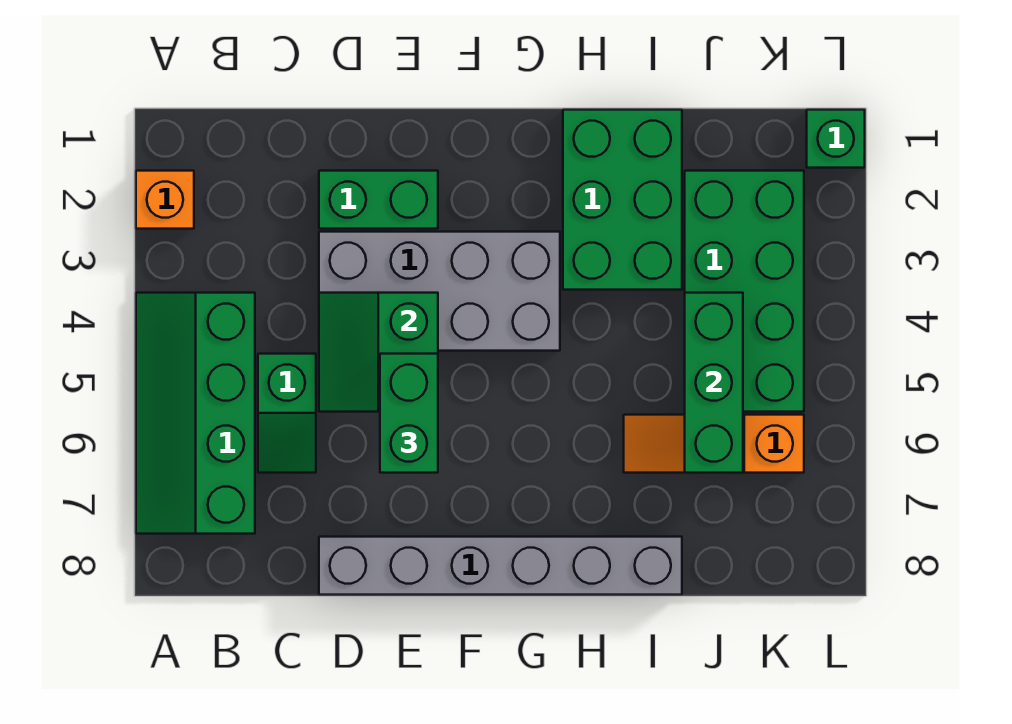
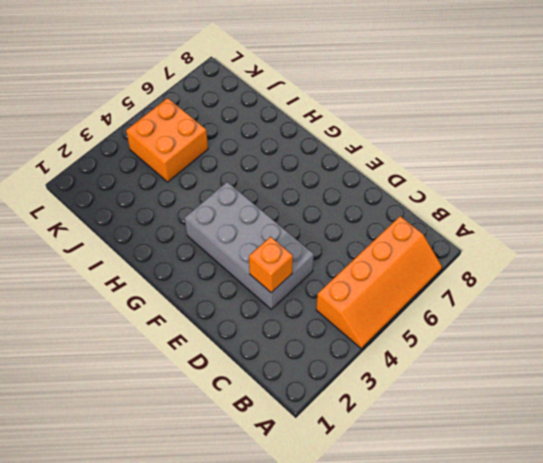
orange slope A4:B7 level 1 top B -> green slope A4:B7 level 1 top B
orange brick D3 level 2 -> orange brick A2 level 1
orange brick J4:K5 level 1 -> green brick J2:K5 level 1
none -> green slope C5:C6 level 1 top 5
none -> green brick D2:E2 level 1
none -> grey brick D8:I8 level 1

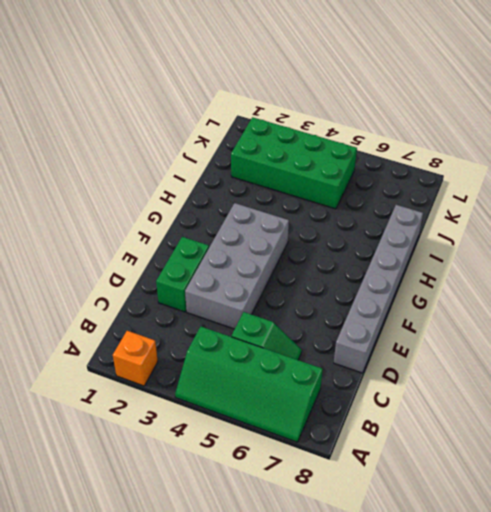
none -> green brick H1:I3 level 1
none -> orange slope I6:K6 level 1 top K
none -> green brick L1 level 1

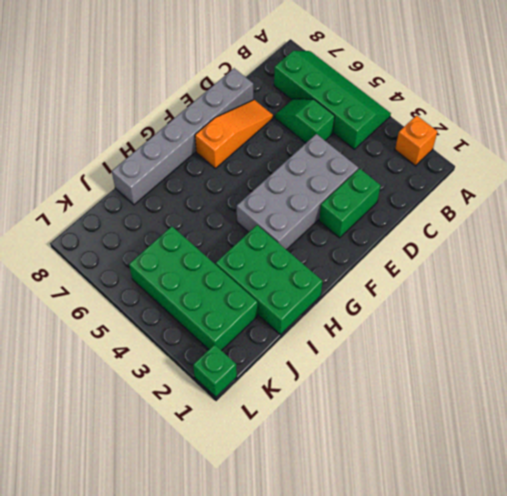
orange slope D7:F7 level 1 top F -> orange slope I6:K6 level 1 top K
none -> green slope D4:E5 level 2 top E
none -> green brick J4:J6 level 2
none -> green brick E5:E6 level 3

